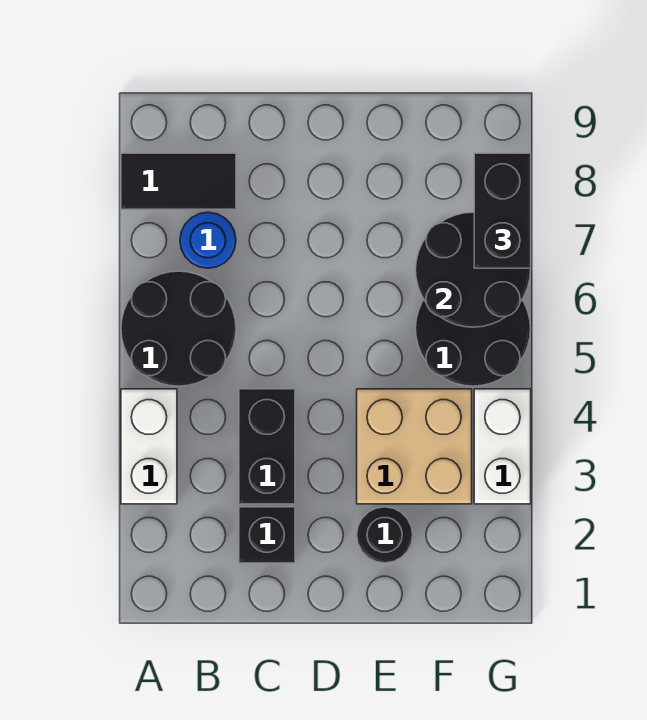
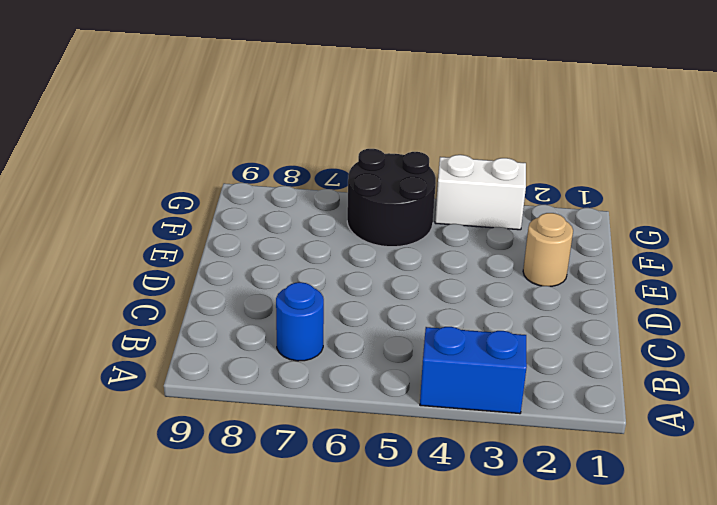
blue brick A3:A4 level 1 -> white brick A3:A4 level 1
tan round brick E2 level 1 -> black round brick E2 level 1
none -> black round brick A5:B6 level 1
none -> black tile A8:B8 level 1
none -> black brick C2 level 1

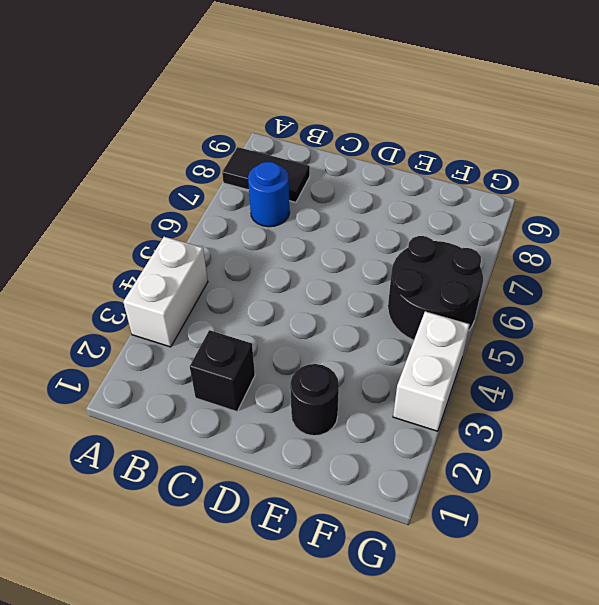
none -> black round brick A5:B6 level 1
none -> black brick C3:C4 level 1
none -> tan brick E3:F4 level 1

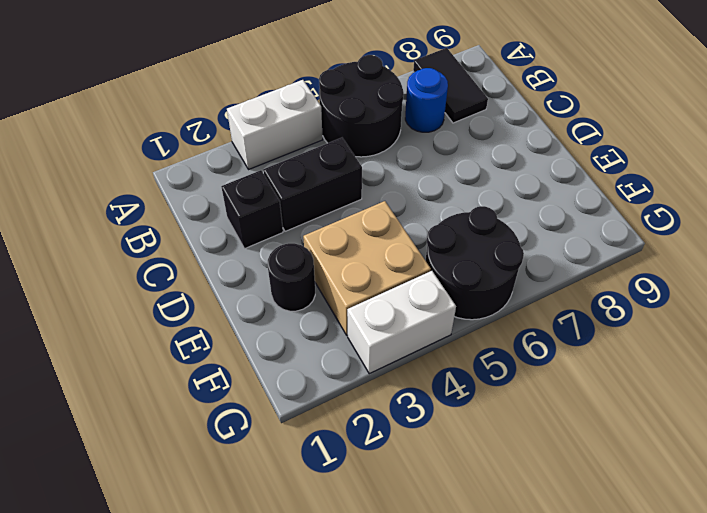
none -> black round brick F6:G7 level 2
none -> black brick G7:G8 level 3

